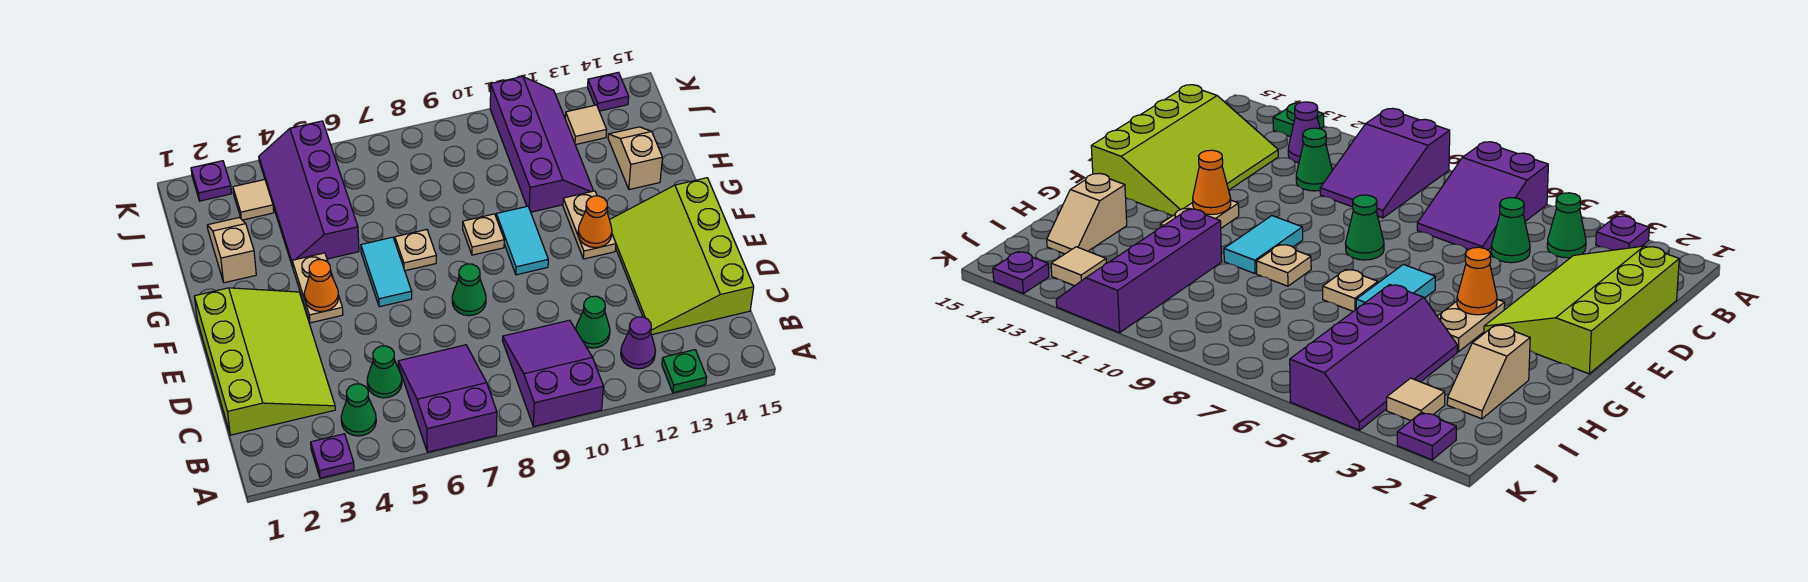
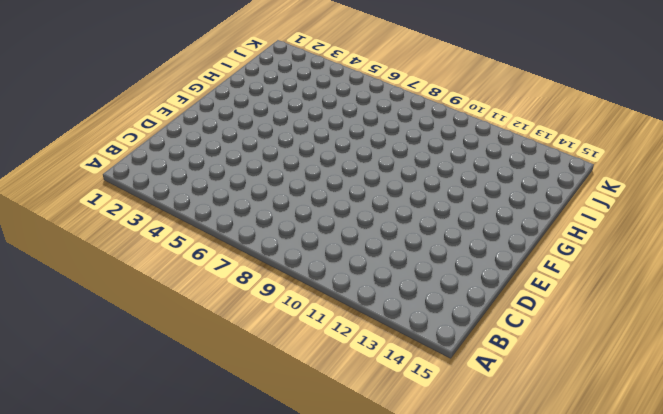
none -> purple plate A3 level 1
none -> purple slope A6:C7 level 1 top A
none -> purple slope A9:C10 level 1 top A

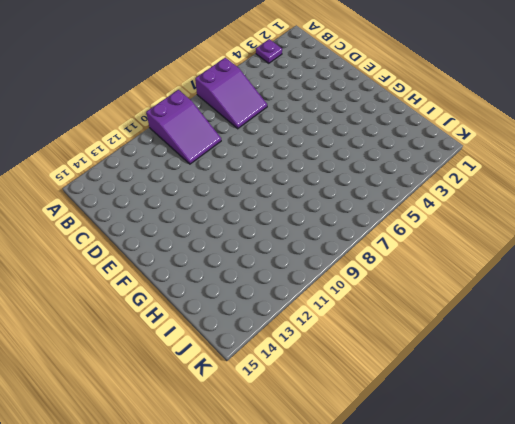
none -> green plate A13 level 1
none -> green cone B4 level 1
none -> purple cone B12 level 1

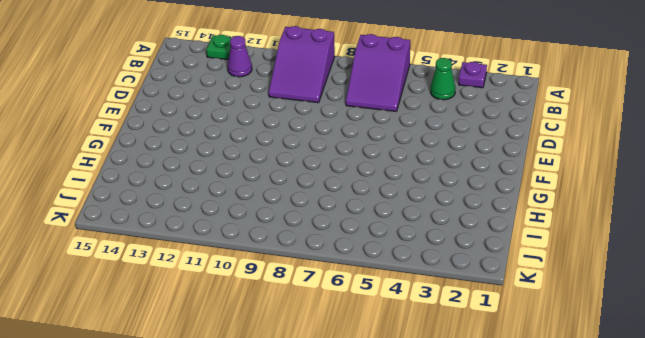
none -> lime slope C1:F3 level 1 top 1
none -> green cone C5 level 1
none -> green cone C11 level 1

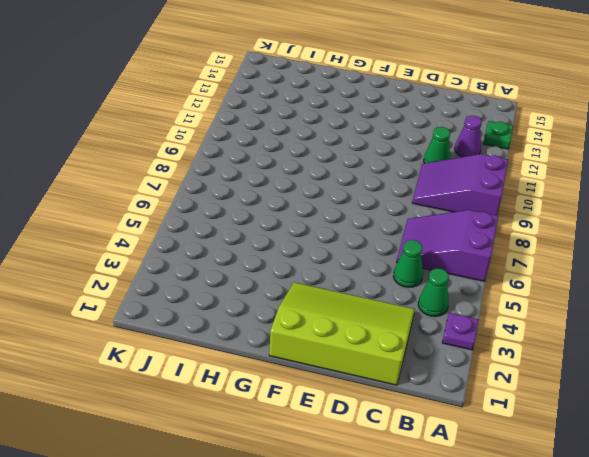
none -> lime slope C13:F15 level 1 top 15
none -> green cone E8 level 1
none -> tan plate F4:G4 level 1

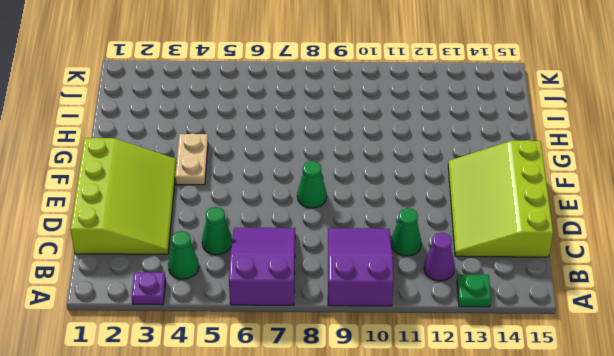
none -> cyan tile F6:G6 level 1
none -> cyan tile F10:G10 level 1
none -> tan plate F12:G12 level 1

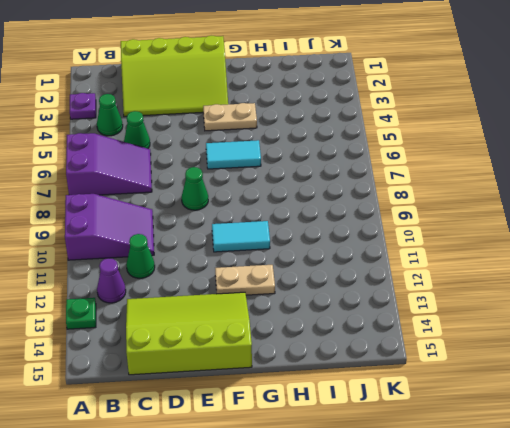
none -> tan plate G7 level 1
none -> tan plate G9 level 1
none -> tan slope H2:I2 level 1 top H

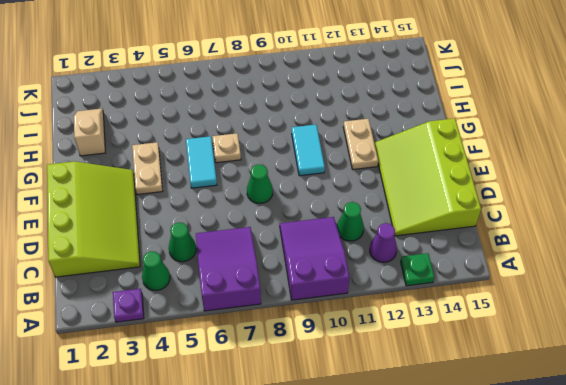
none -> tan plate G9 level 1
none -> purple slope H4:K5 level 1 top 5
none -> purple slope H11:K12 level 1 top 11

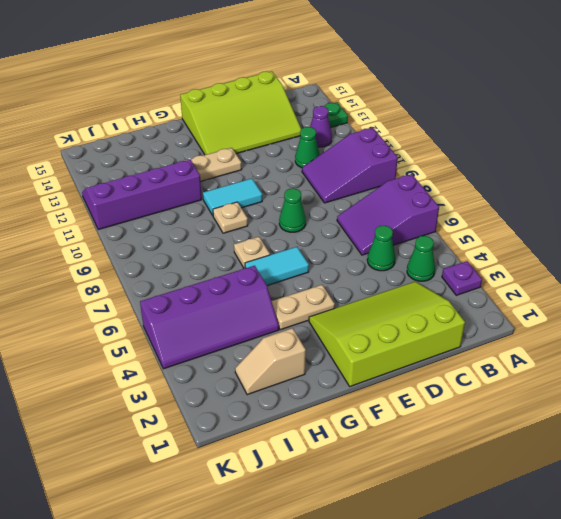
none -> tan slope H14:I14 level 1 top H
none -> tan tile J3 level 1
none -> tan tile J13 level 1

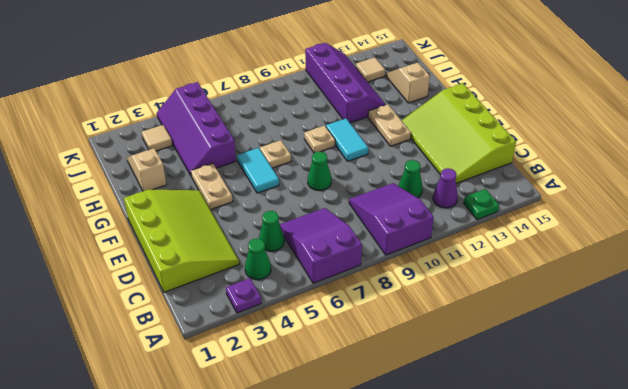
none -> purple plate K2 level 1
none -> purple plate K14 level 1
none -> orange cone F4 level 2

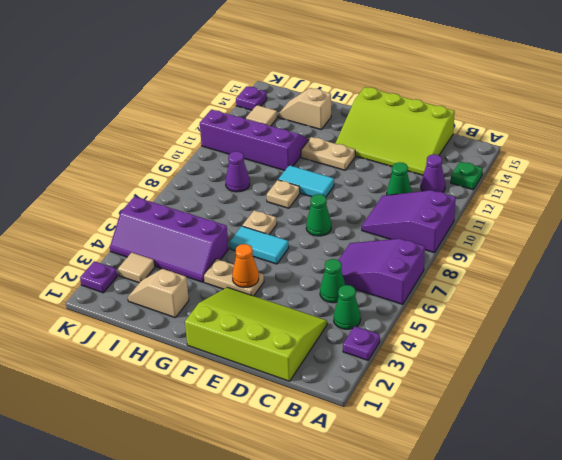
purple cone I9 level 1 -> none
none -> orange cone F12 level 2

